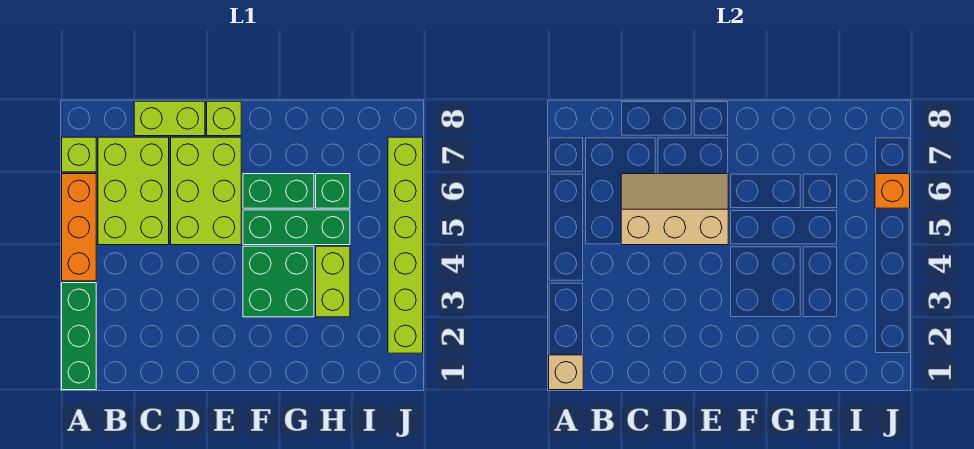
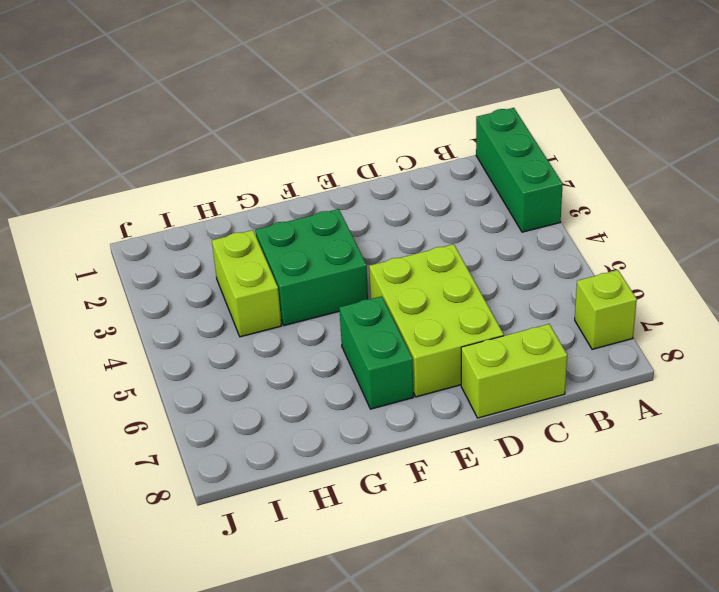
green brick F6:F7 level 1 -> green brick F6:G6 level 1
none -> orange brick A4:A6 level 1
none -> lime brick B5:C7 level 1
none -> lime brick E8 level 1

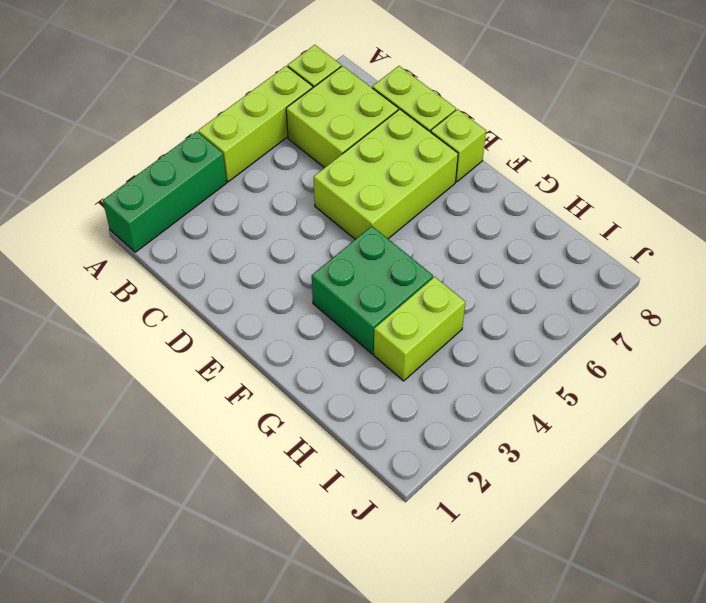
lime brick A4:A6 level 1 -> orange brick A4:A6 level 1
lime brick B6:C7 level 1 -> lime brick B5:C7 level 1
none -> green brick F5:H5 level 1
none -> green brick F6:G6 level 1
none -> green brick H6 level 1

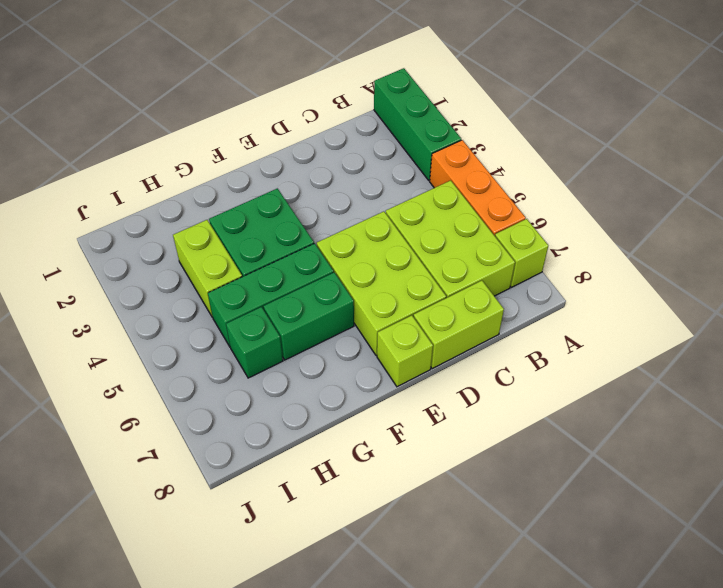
none -> lime brick J2:J7 level 1
none -> tan brick A1 level 2
none -> tan slope C5:E6 level 2 top 5

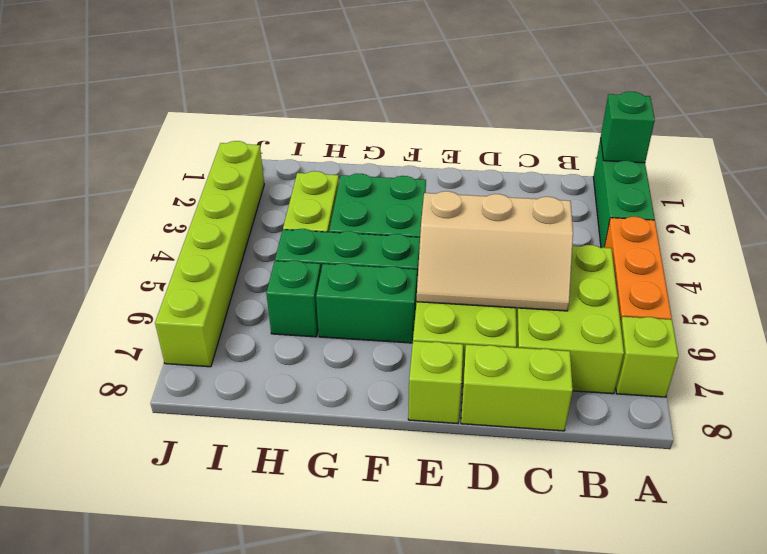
green brick A1 level 2 -> tan brick A1 level 2
none -> orange brick J6 level 2

